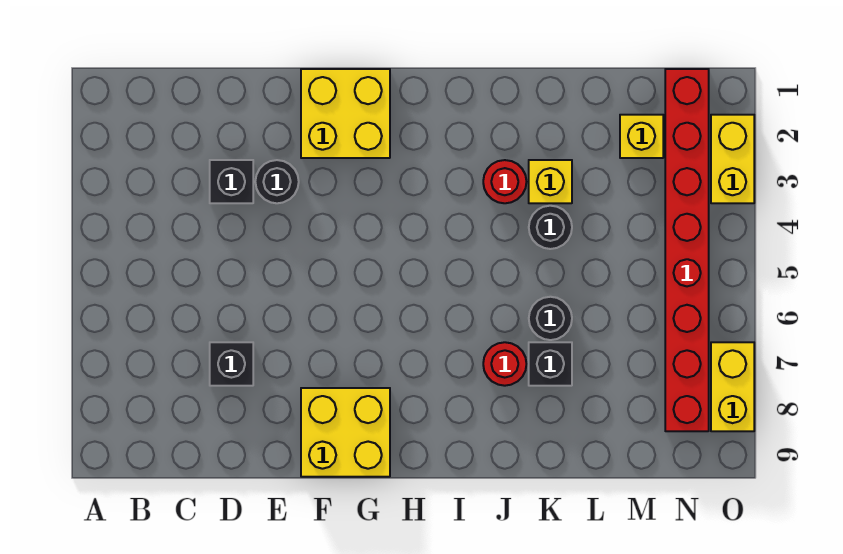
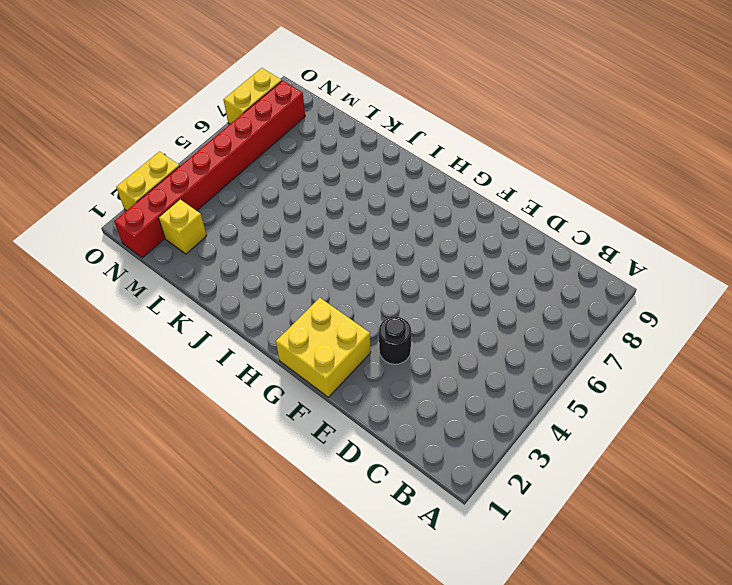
none -> black brick D3 level 1
none -> black brick D7 level 1
none -> yellow brick F8:G9 level 1

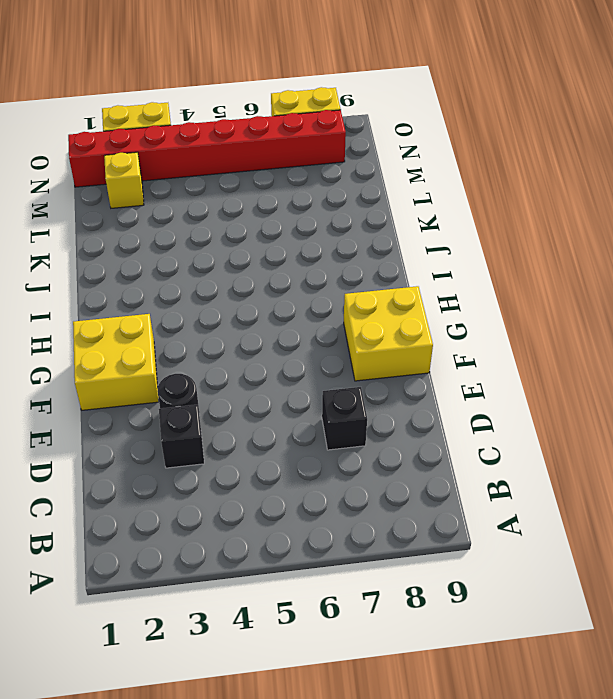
none -> red round brick J3 level 1
none -> red round brick J7 level 1
none -> yellow brick K3 level 1

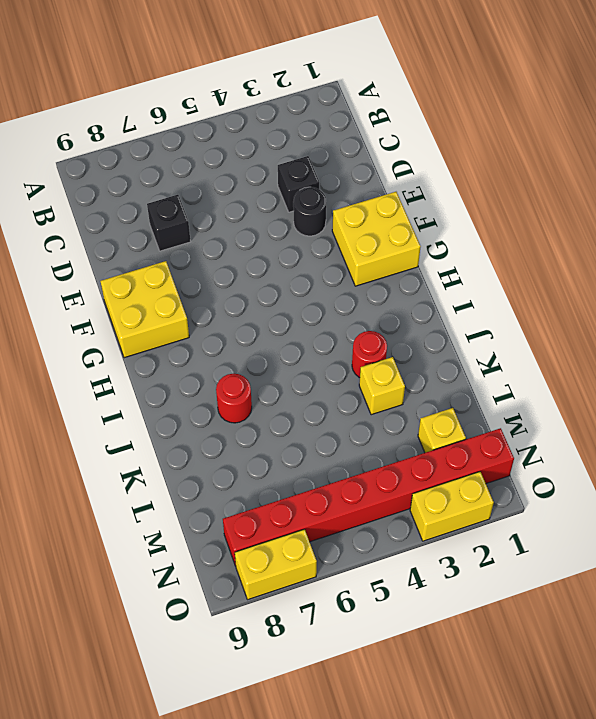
none -> black round brick K4 level 1
none -> black round brick K6 level 1
none -> black brick K7 level 1

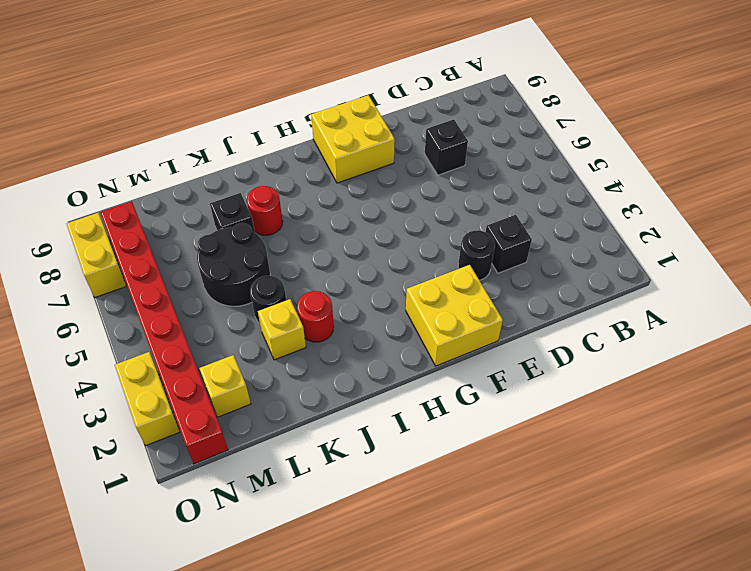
black round brick K5:L6 level 1 -> black round brick K6 level 1

